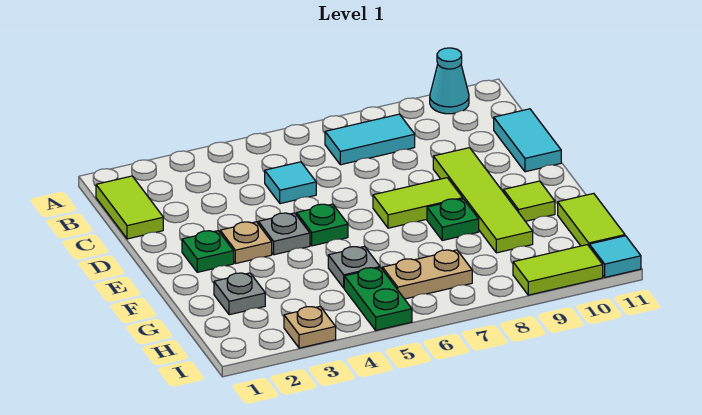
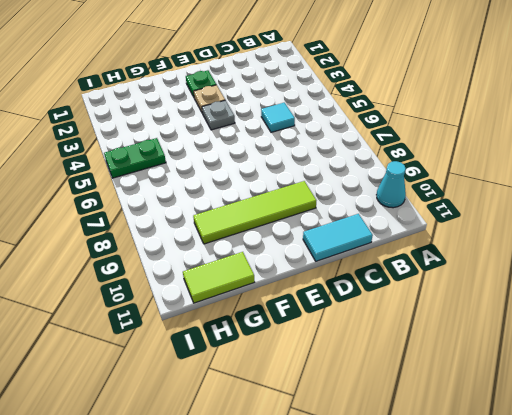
none -> lime tile B1:C1 level 1
none -> cyan tile B7:B8 level 1
none -> green plate E5 level 1

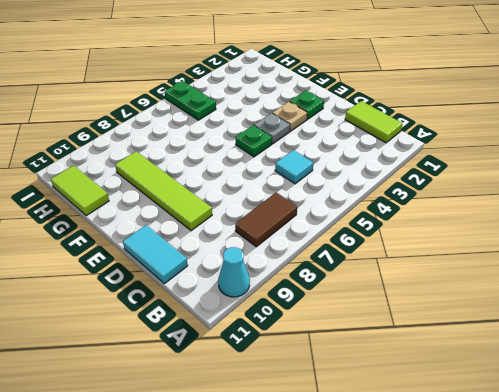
brown tile B7:B8 level 1 -> cyan tile B7:B8 level 1
none -> lime tile E7:E8 level 1
none -> green plate F8 level 1
none -> lime tile F10 level 1

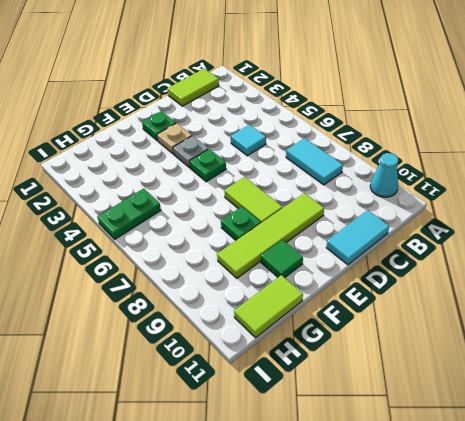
green tile F10 level 1 -> lime tile F10 level 1
none -> grey plate G2 level 1
none -> grey plate G5 level 1
none -> tan plate H6:H7 level 1

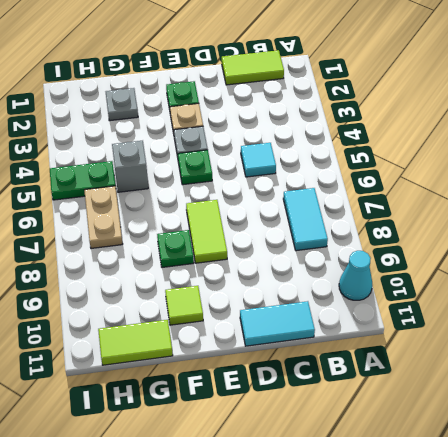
grey brick G5 level 1 -> grey plate G5 level 1
none -> lime tile D9:G9 level 1
none -> tan plate I3 level 1
none -> lime tile I9:I10 level 1

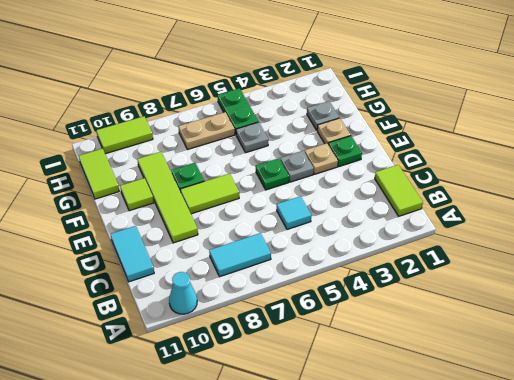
tan plate F2 level 1 -> tan plate I3 level 1
none -> cyan tile I11 level 1

